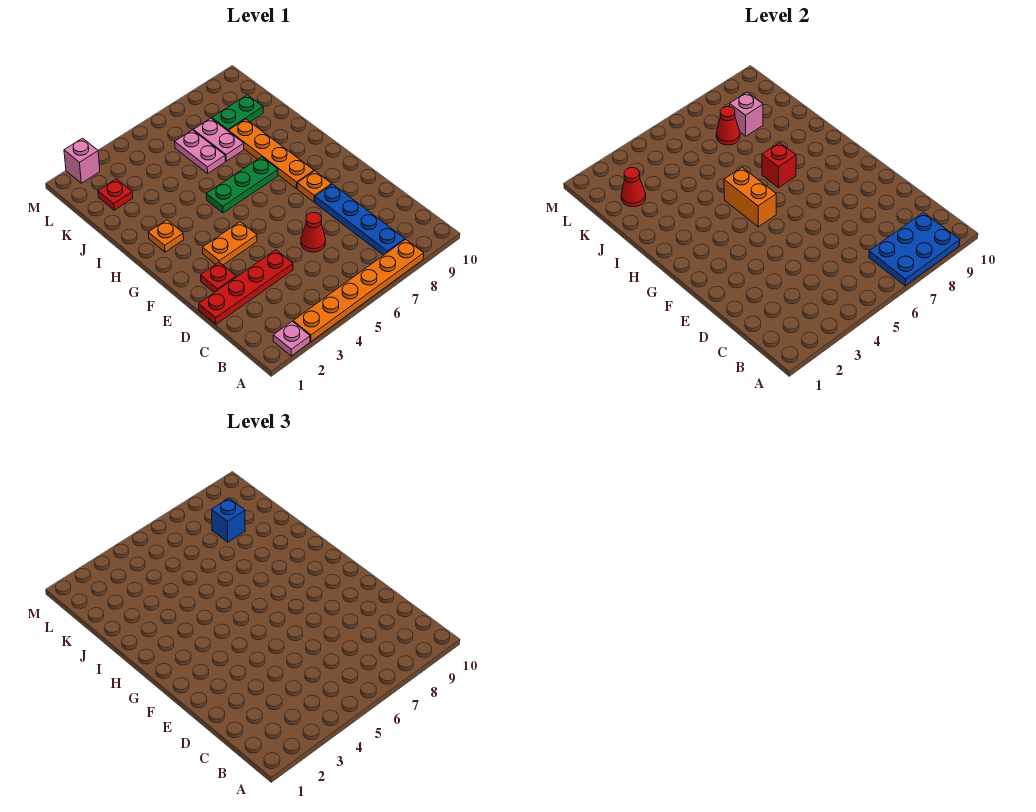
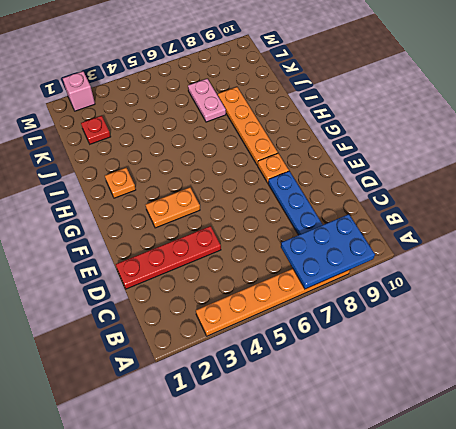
none -> pink plate A2 level 1
none -> red cone D6 level 1
none -> red plate E2 level 1

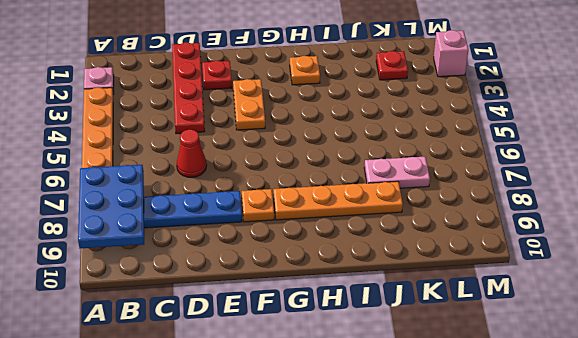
none -> green plate H5:H7 level 1
none -> pink plate J6:K6 level 1
none -> green plate K8:K9 level 1

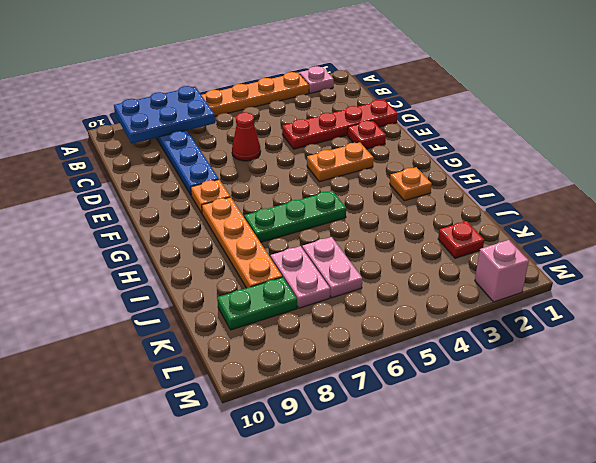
none -> orange brick G5:H5 level 2
none -> red brick H7 level 2
none -> red cone K2 level 2

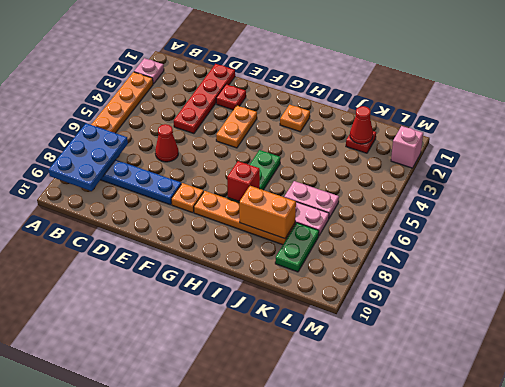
orange brick I8:J8 level 2 -> orange brick G5:H5 level 2
none -> red cone K7 level 2
none -> pink brick K8 level 2
none -> blue brick K8 level 3

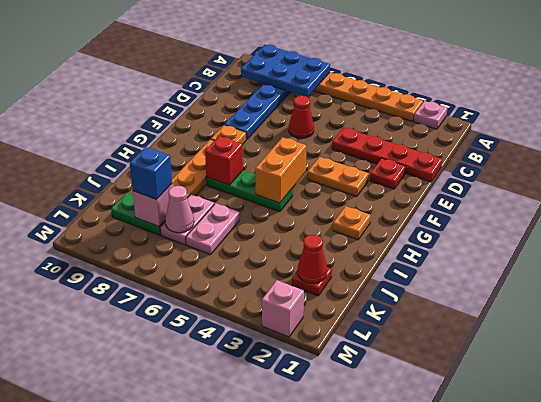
pink cone K7 level 2 -> red cone K7 level 2

